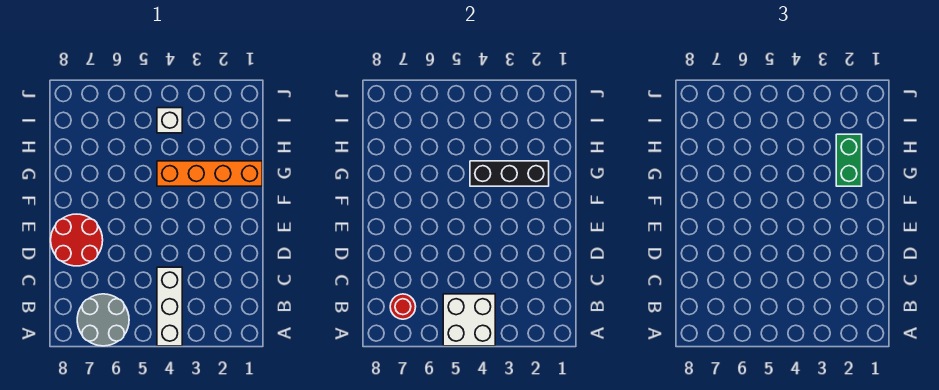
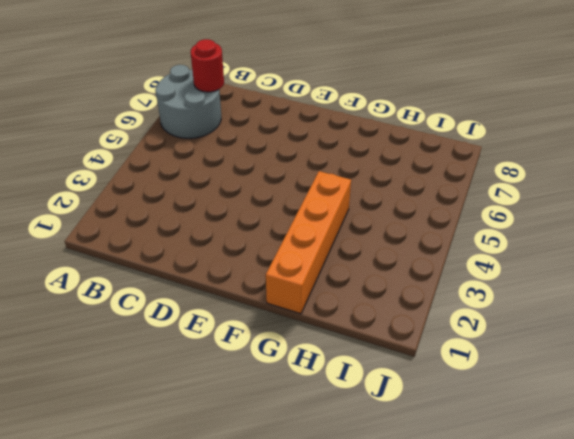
none -> white brick A4:C4 level 1
none -> red round brick D7:E8 level 1

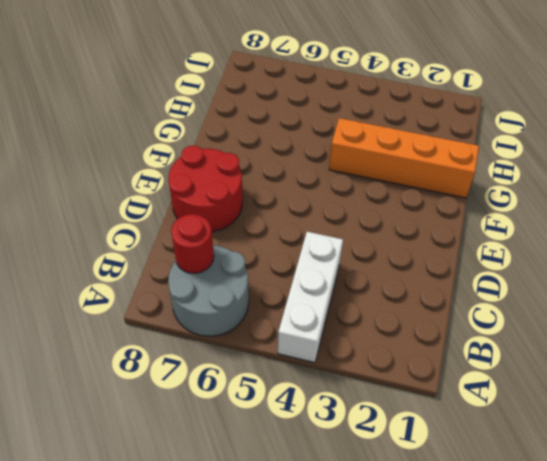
none -> white brick I4 level 1
none -> white brick A4:B5 level 2

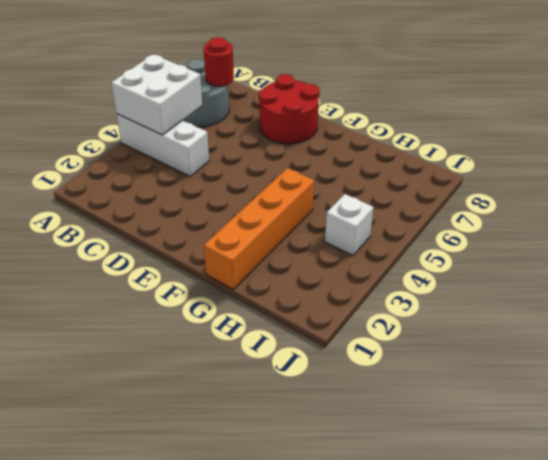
none -> black brick G2:G4 level 2
none -> green brick G2:H2 level 3

